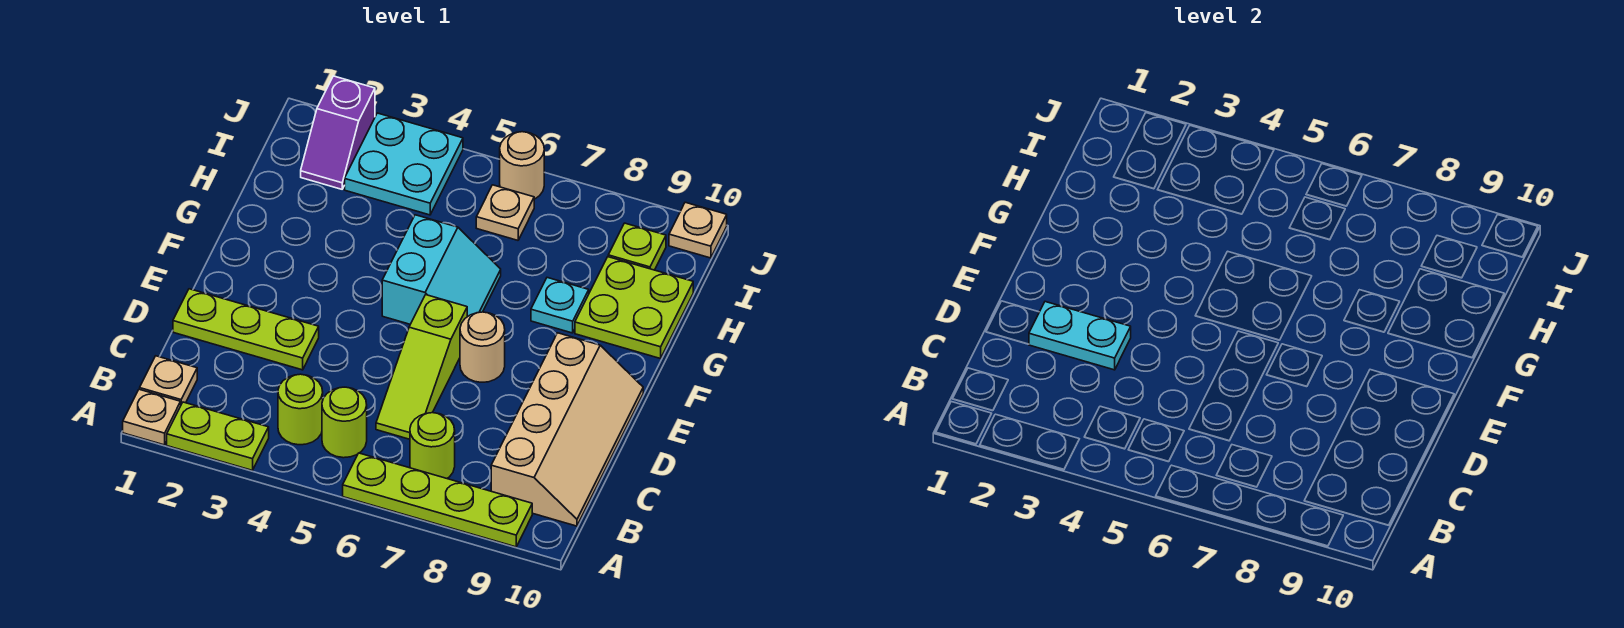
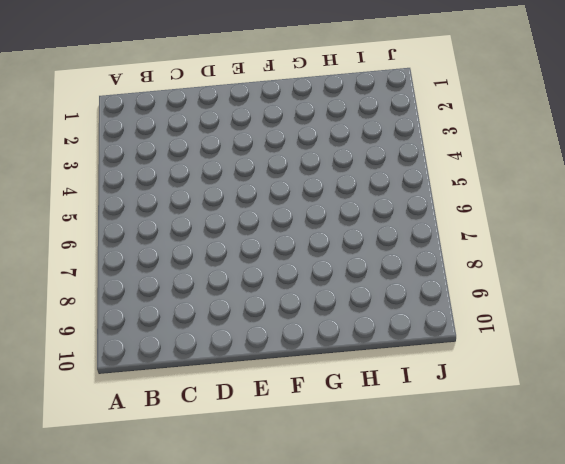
none -> tan plate A1 level 1
none -> lime plate A2:A3 level 1
none -> lime plate A6:A9 level 1

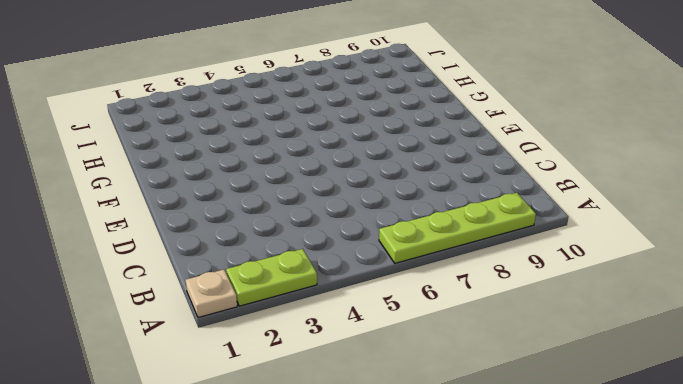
none -> tan plate B1 level 1
none -> lime round brick B4 level 1
none -> lime round brick B5 level 1

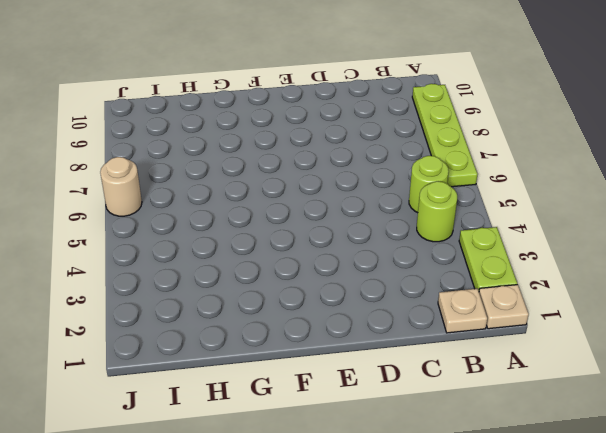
none -> lime round brick B7 level 1
none -> tan slope B9:E10 level 1 top 9
none -> lime slope C6:E6 level 1 top E

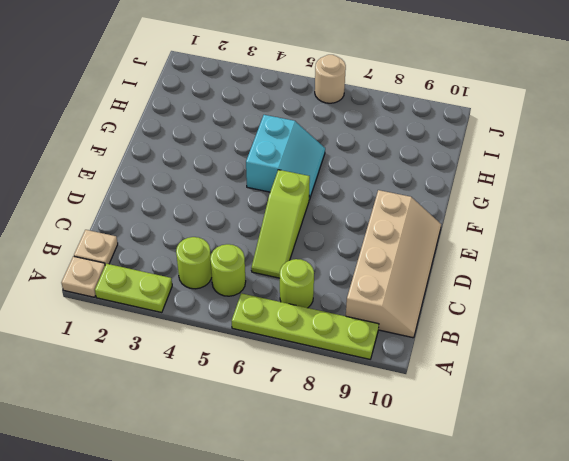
none -> lime plate D1:D3 level 1
none -> tan round brick E7 level 1
none -> cyan plate G8 level 1

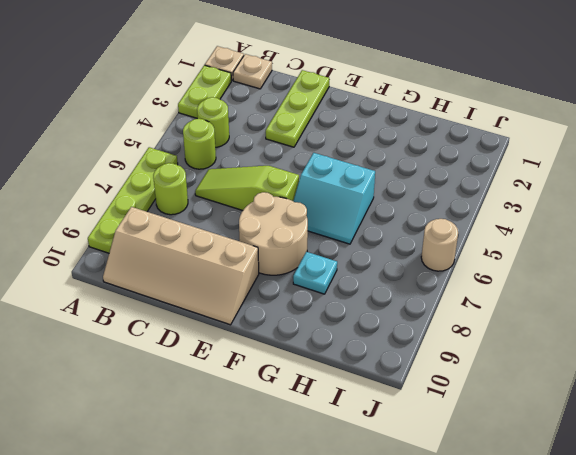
tan round brick E7:F8 level 1 -> tan round brick E7 level 1
none -> lime plate G9:H10 level 1
none -> purple slope I2:J2 level 1 top J
none -> cyan plate I3:J4 level 1

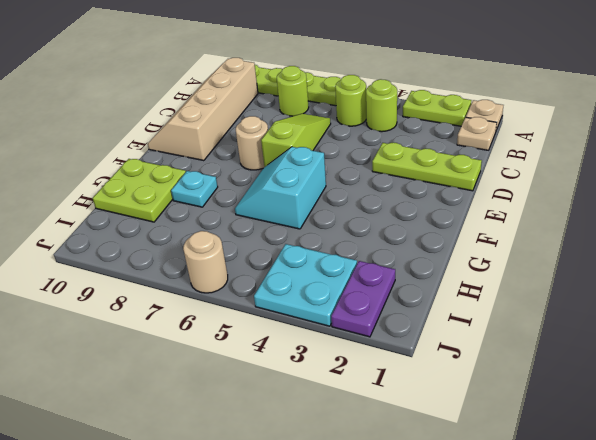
purple plate I2:J2 level 1 -> purple slope I2:J2 level 1 top J
none -> tan plate I6 level 1
none -> lime plate I9 level 1
none -> tan plate J10 level 1

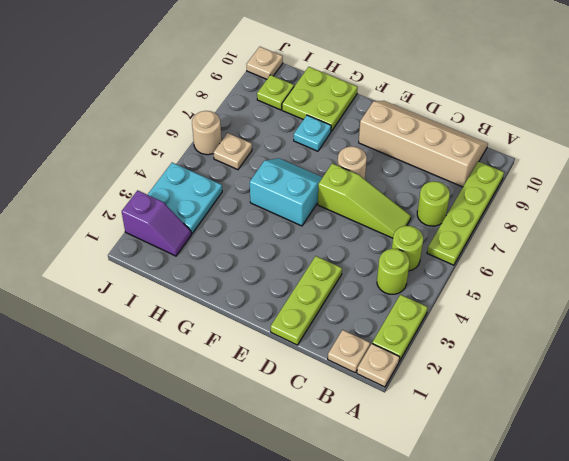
none -> cyan plate D2:D3 level 2

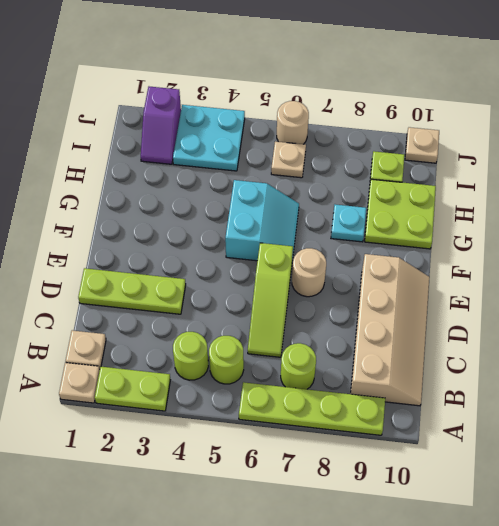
none -> cyan plate D2:D3 level 2

